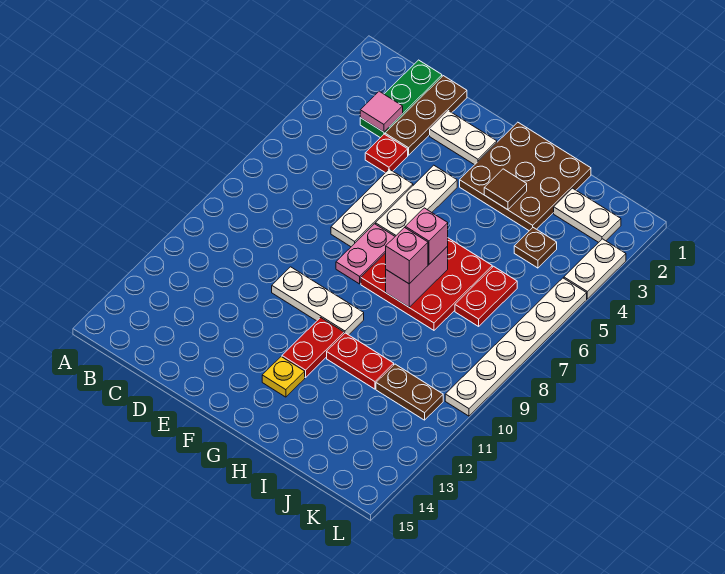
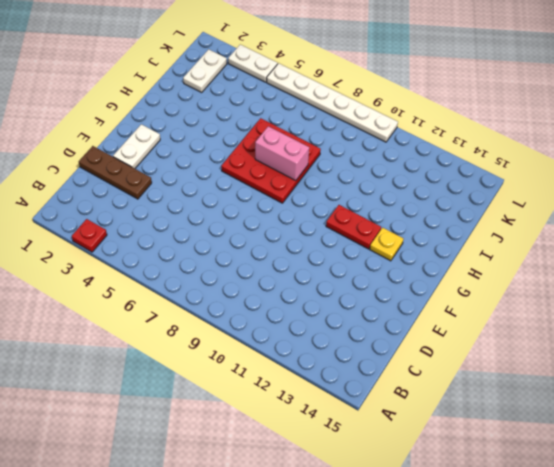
red plate A3 level 1 -> red plate D4 level 1
none -> green plate C1:C3 level 1
none -> white plate E5:E7 level 1
none -> white plate E10:G10 level 1

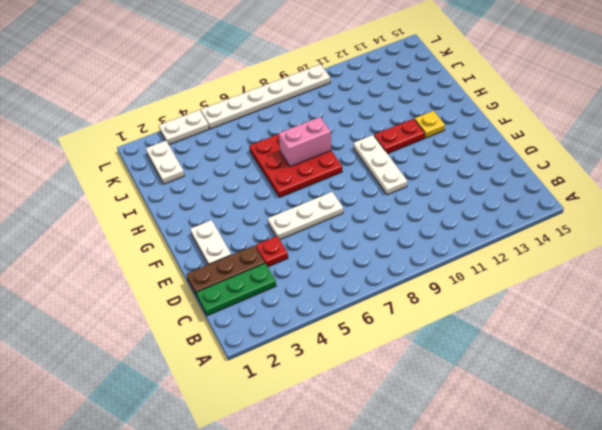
none -> white plate F4:F6 level 1
none -> pink plate F7:F8 level 1
none -> brown plate G1:I3 level 1

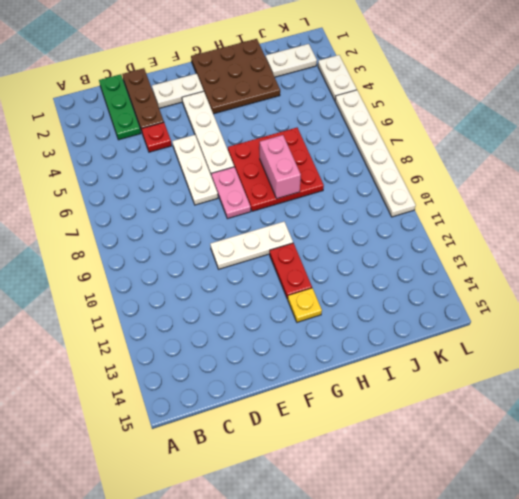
white plate F3:F6 level 1 -> white plate F4:F6 level 1
none -> red plate H11:I11 level 1
none -> brown plate J4 level 1
none -> red plate J6:J7 level 1

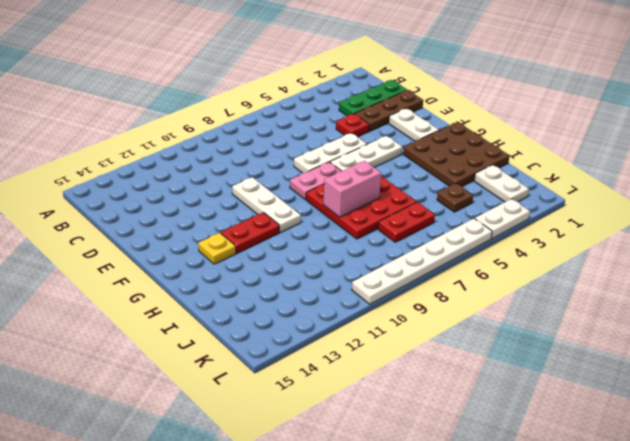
none -> red plate H11:I11 level 1
none -> brown plate J11:K11 level 1
none -> pink tile C3 level 2

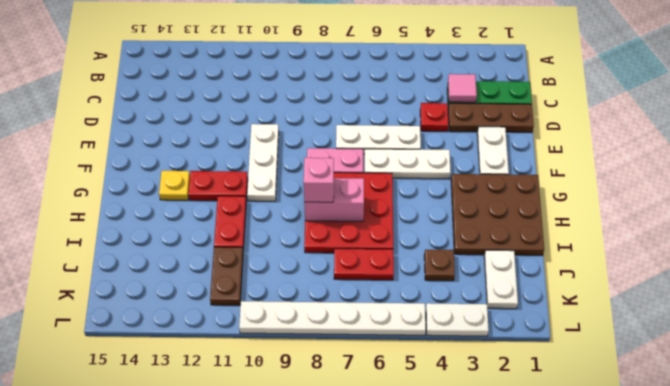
none -> brown tile H3 level 2
none -> pink brick H7 level 3

